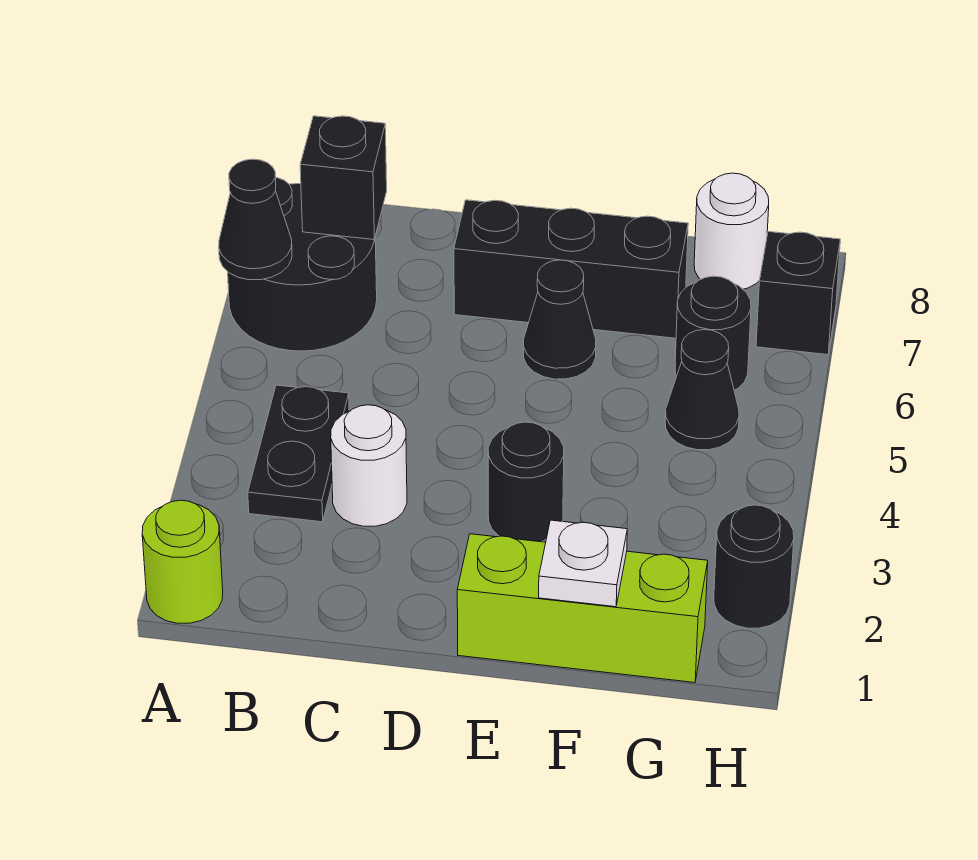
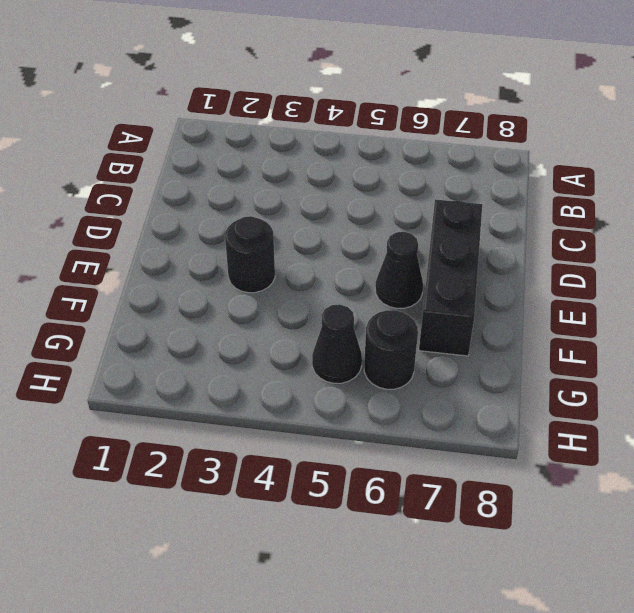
none -> lime round brick A1 level 1
none -> black round brick A6:B7 level 1
none -> black plate B3:B4 level 1

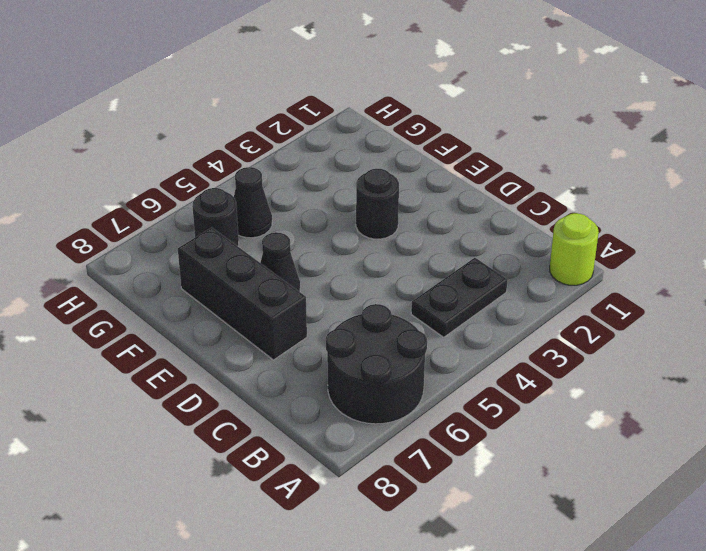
none -> white round brick C3 level 1
none -> lime brick E1:G1 level 1
none -> white round brick G8 level 1

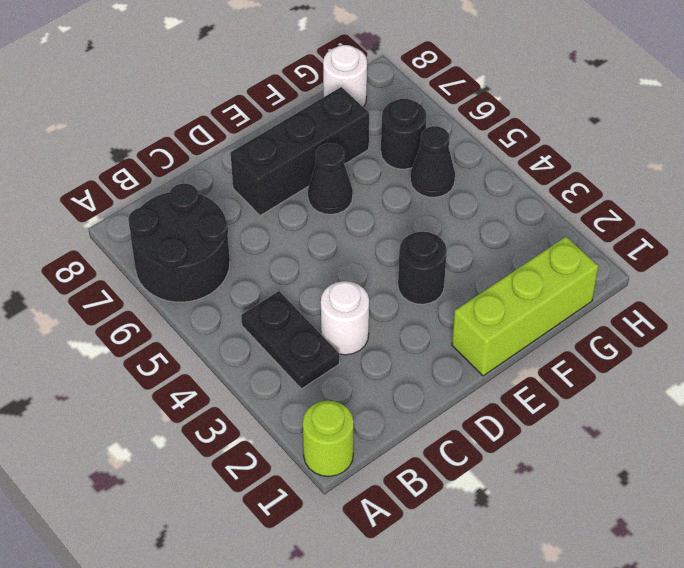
none -> black round brick H2 level 1
none -> black brick H7 level 1
none -> black cone A6 level 2

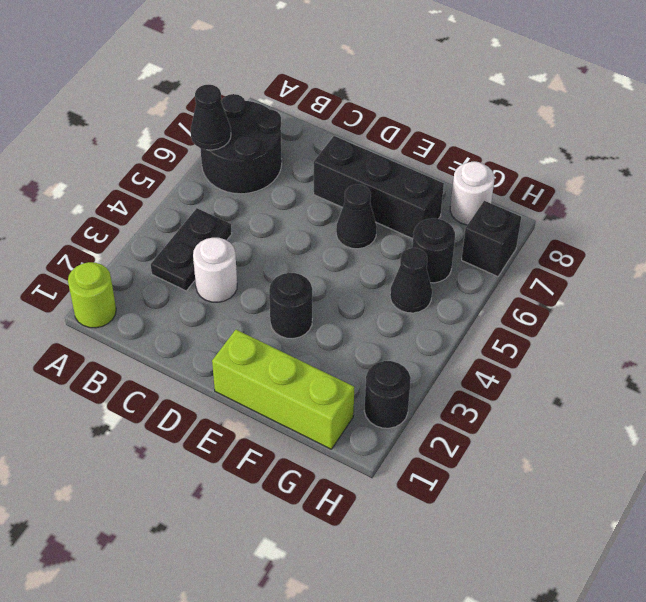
none -> black brick B7 level 2
none -> white plate F1 level 2

